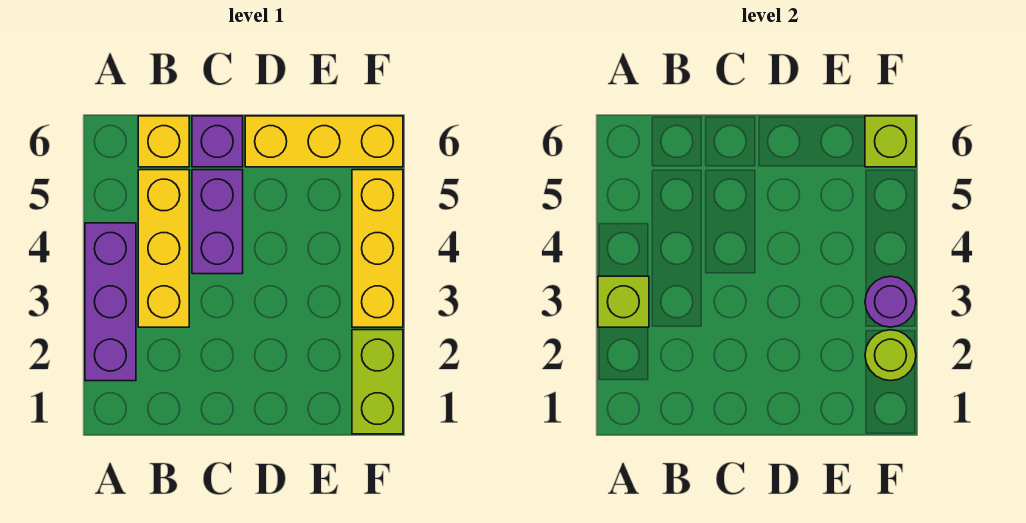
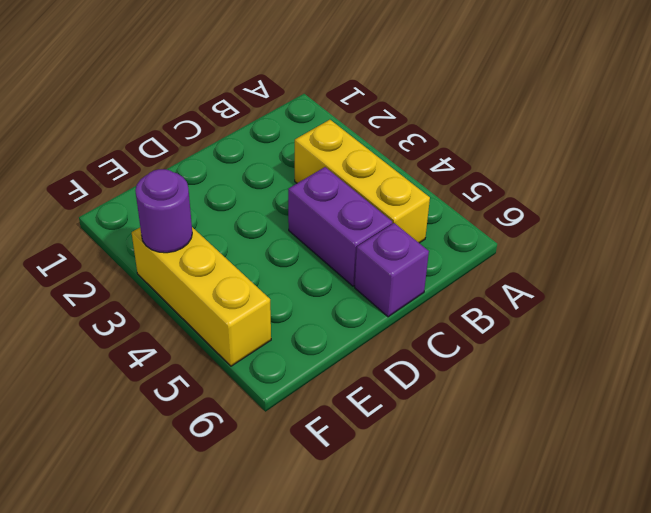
none -> purple brick A2:A4 level 1
none -> yellow brick B6 level 1
none -> yellow brick D6:F6 level 1

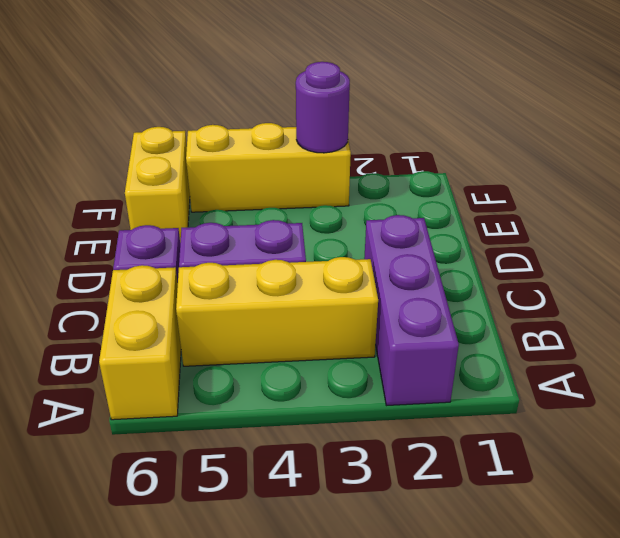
purple brick A2:C2 level 1 -> purple brick A2:A4 level 1
yellow brick A6:B6 level 1 -> yellow brick B6 level 1
yellow brick E6:F6 level 1 -> yellow brick D6:F6 level 1
none -> lime brick F1:F2 level 1
none -> lime brick A3 level 2
none -> lime round brick F2 level 2

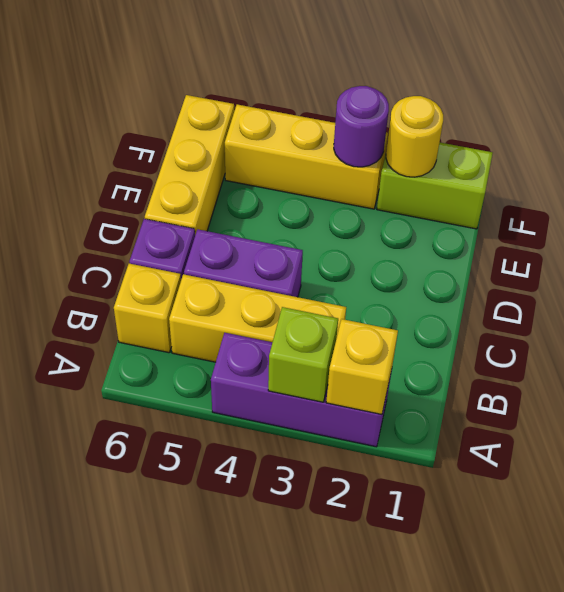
yellow brick A2 level 2 -> none
yellow round brick F2 level 2 -> lime round brick F2 level 2
none -> lime brick F6 level 2

